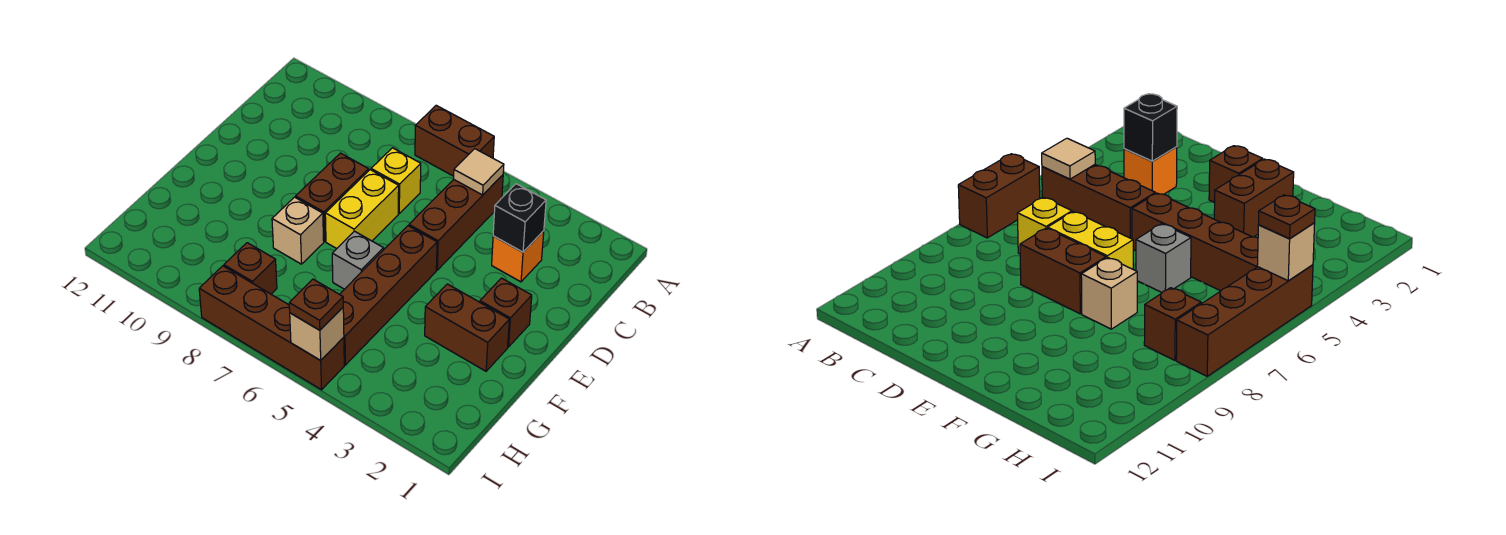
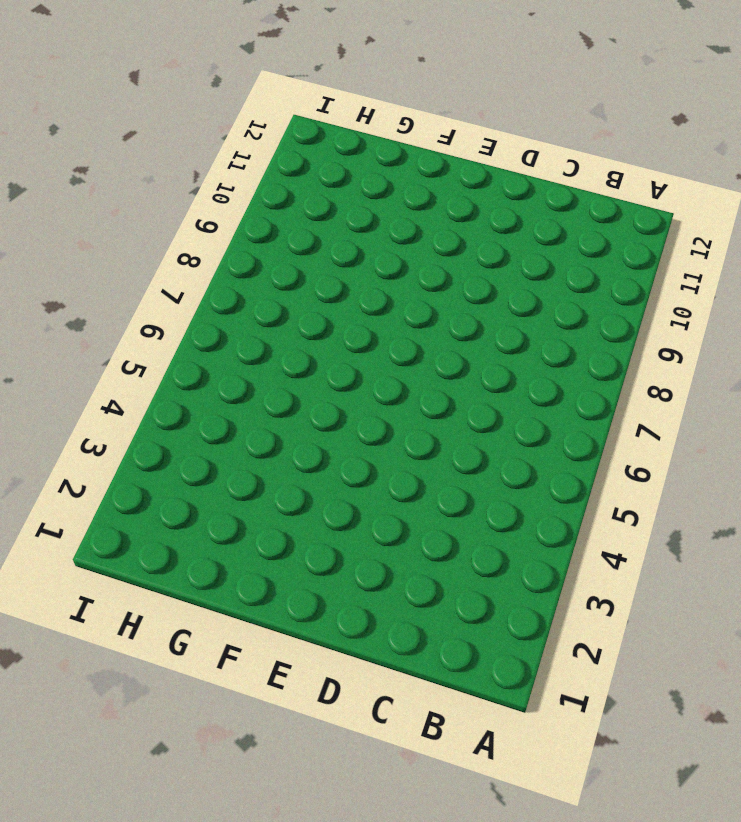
none -> brown brick A6:A7 level 1
none -> brown brick B5:D5 level 1
none -> orange brick C3 level 1

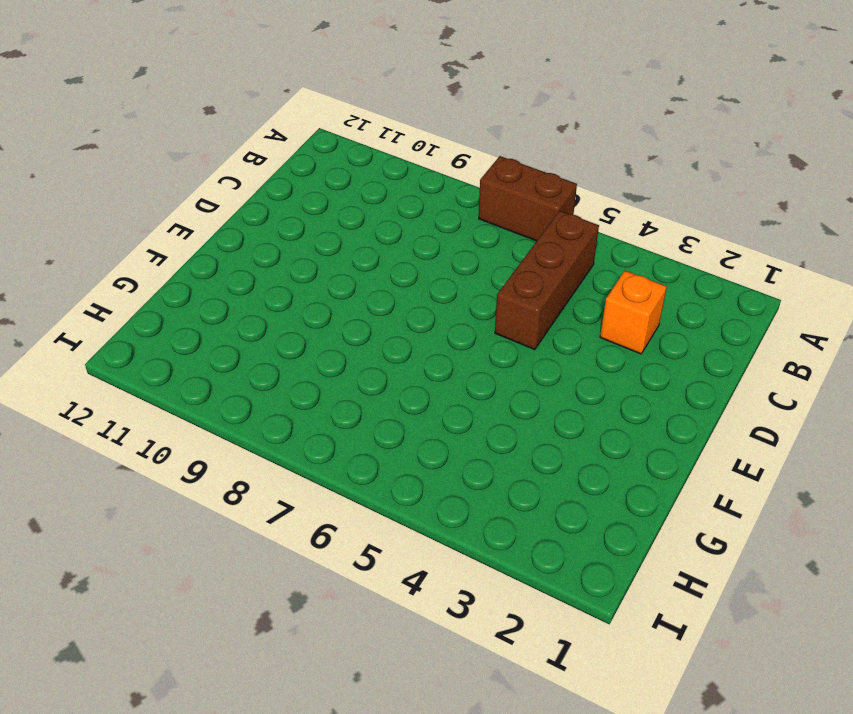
none -> yellow brick C7 level 1
none -> yellow brick D7:E7 level 1
none -> brown brick D8:E8 level 1

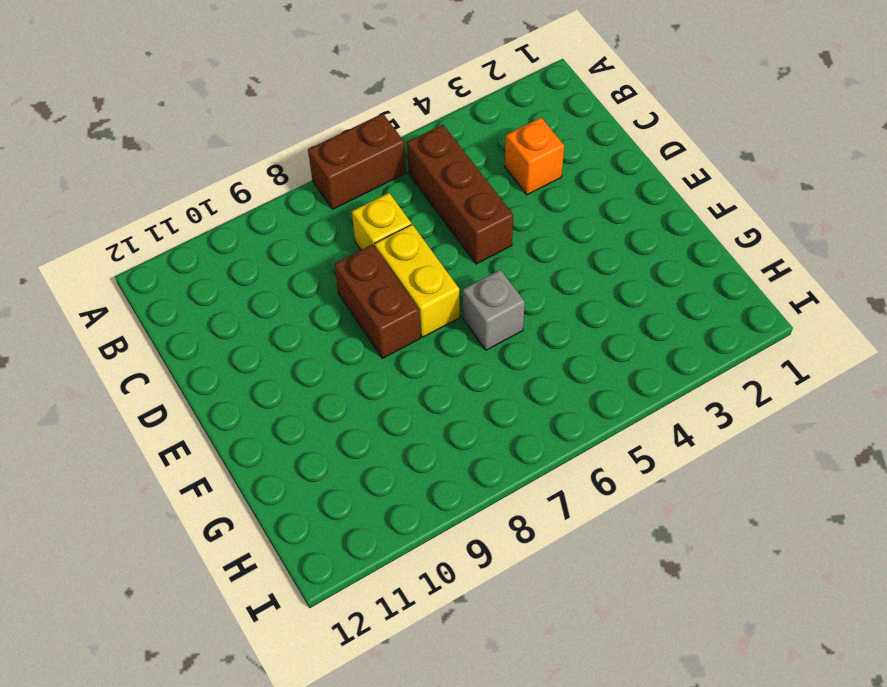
none -> brown brick E2 level 1
none -> brown brick E5:H5 level 1
none -> brown brick F2:F3 level 1

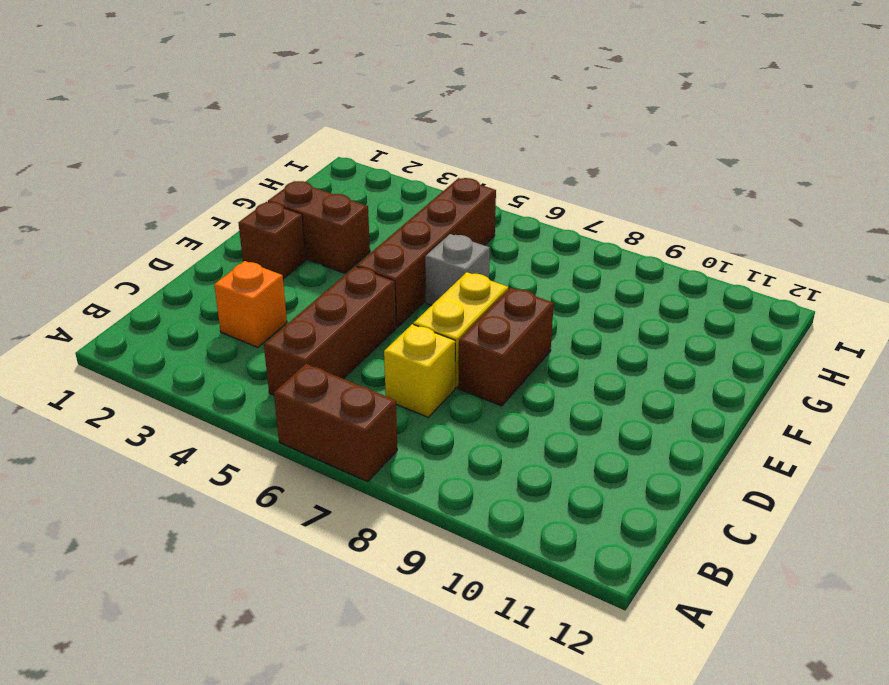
none -> tan brick F8 level 1
none -> brown brick H8 level 1
none -> brown brick I5:I8 level 1

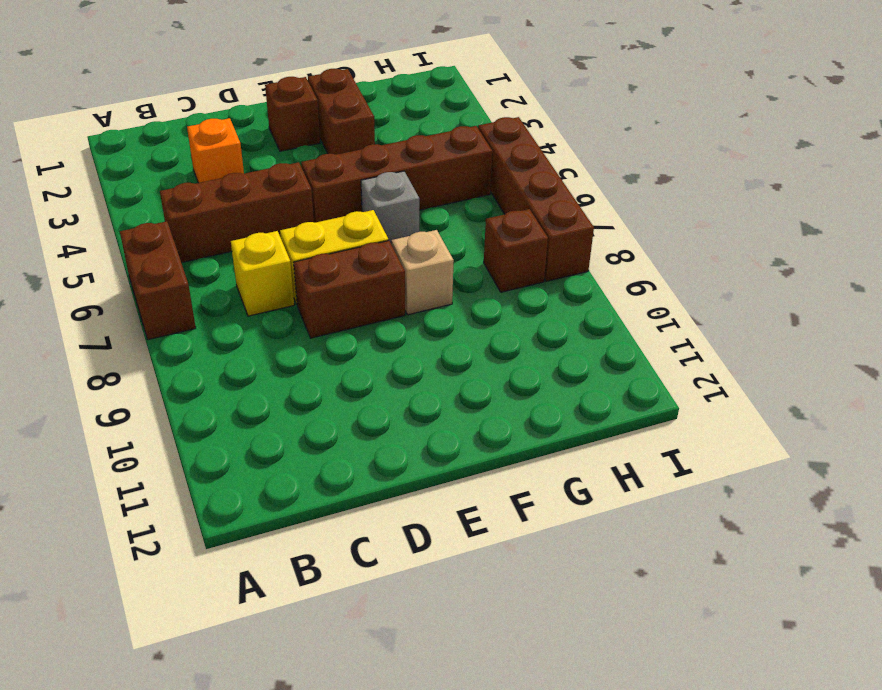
none -> tan tile B5 level 2
none -> black brick C3 level 2
none -> tan brick I5 level 2

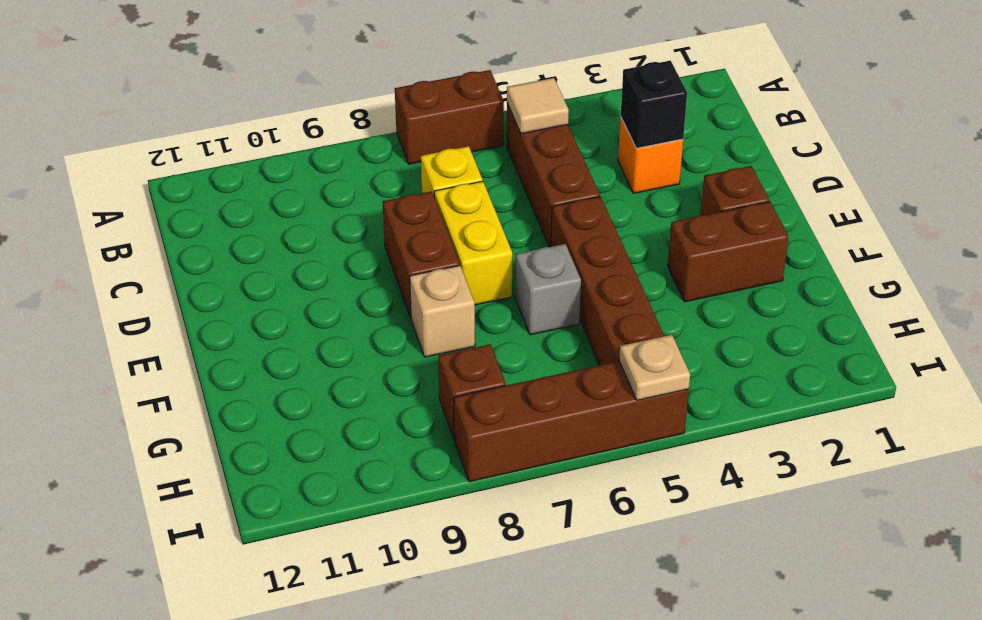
tan plate I5 level 2 -> tan brick I5 level 2
none -> brown plate I5 level 3

